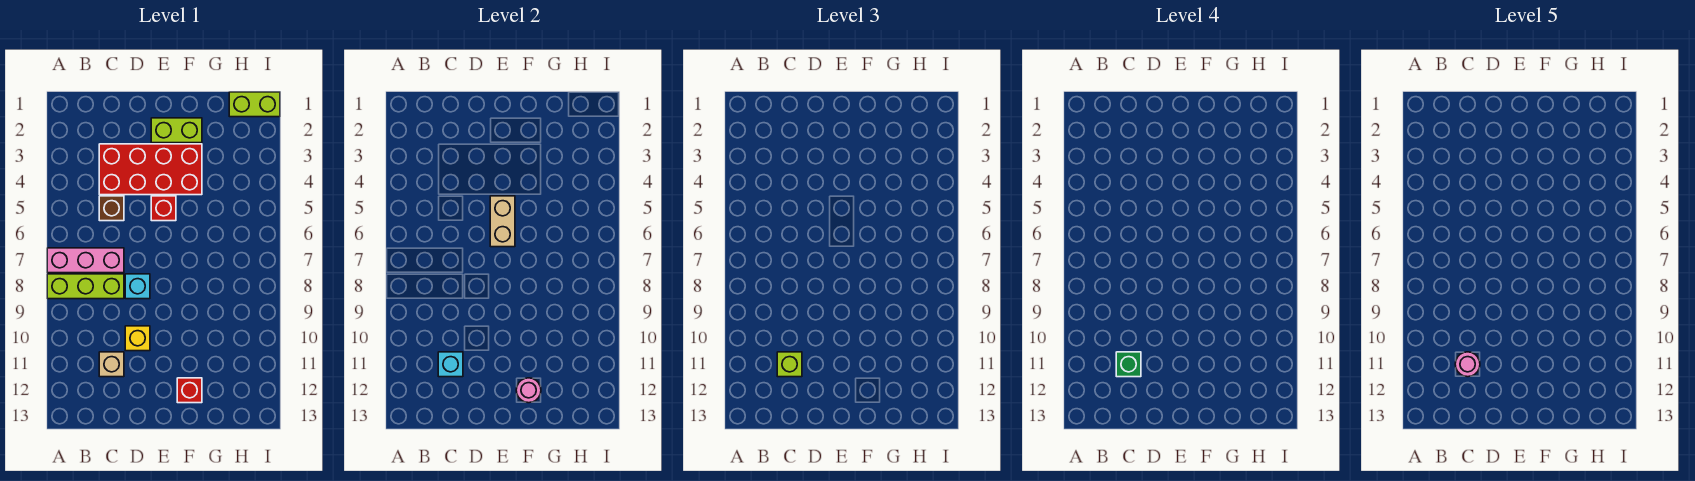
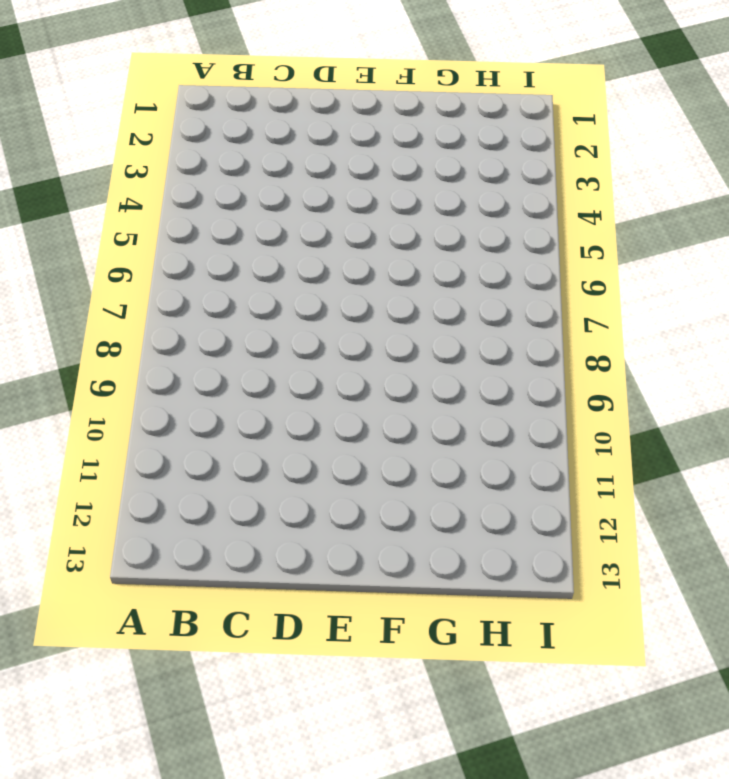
none -> pink brick A7:C7 level 1
none -> lime brick A8:C8 level 1
none -> red brick C3:F4 level 1

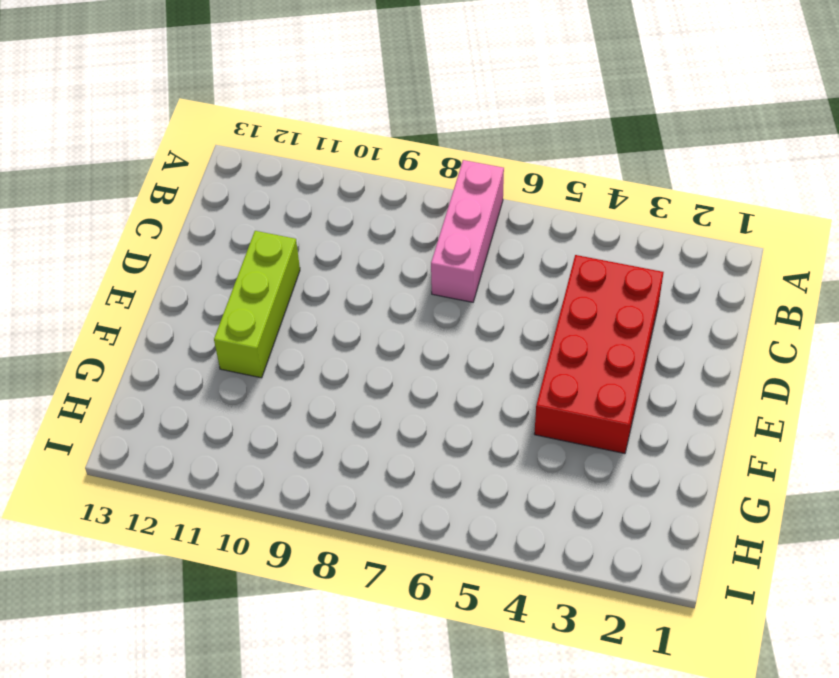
lime brick D11:F11 level 1 -> lime brick A8:C8 level 1
none -> brown brick C5 level 1
none -> tan brick C11 level 1
none -> cyan brick D8 level 1

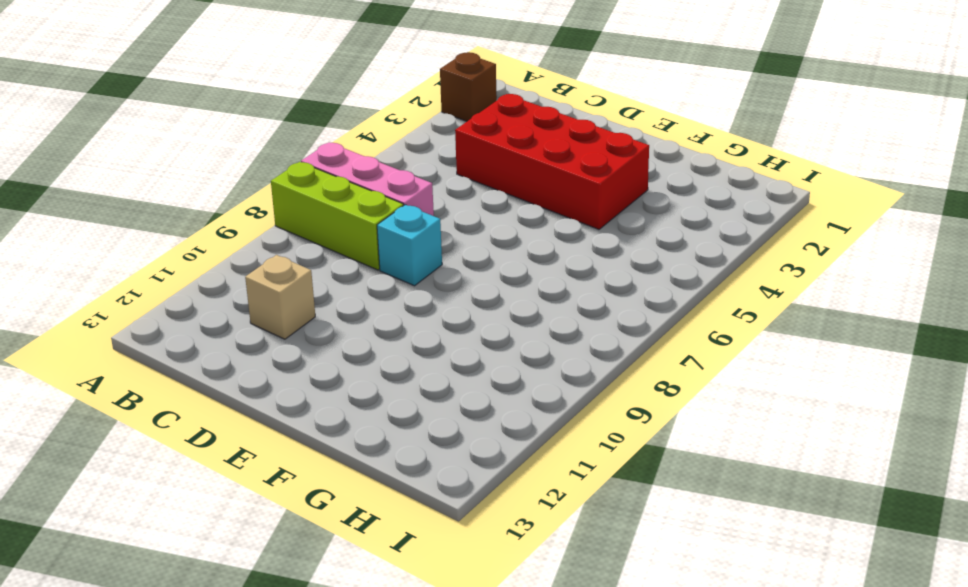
brown brick A2 level 1 -> brown brick C5 level 1
none -> yellow brick D10 level 1
none -> lime brick E2:F2 level 1
none -> red brick E5 level 1

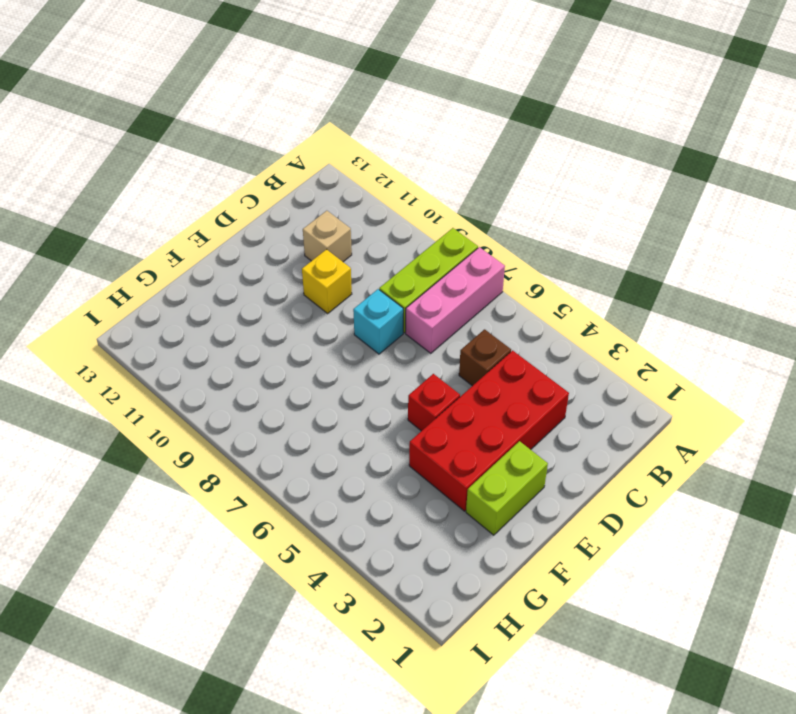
none -> red brick F12 level 1
none -> lime brick H1:I1 level 1
none -> cyan brick C11 level 2

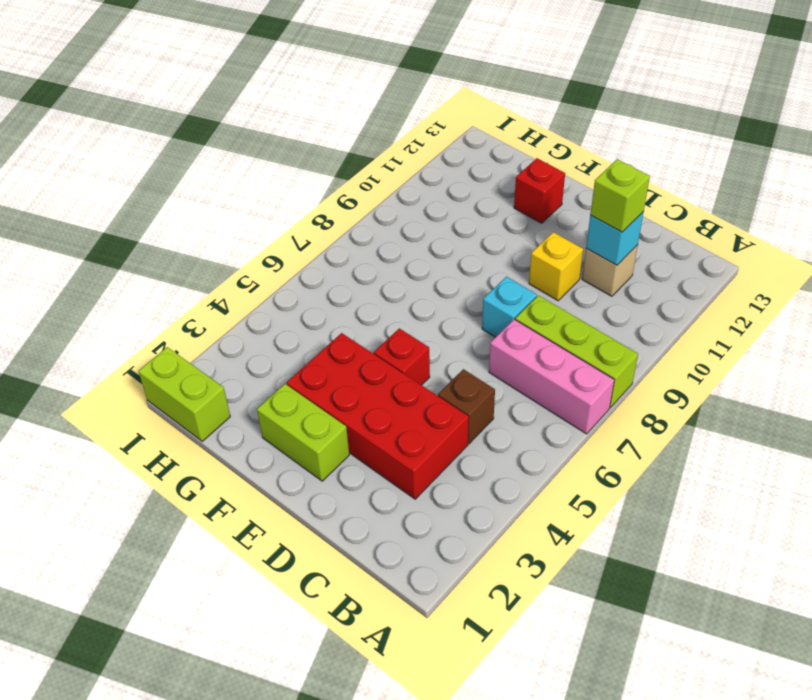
none -> tan brick E5:E6 level 2
none -> pink round brick F12 level 2
none -> green brick C11 level 4

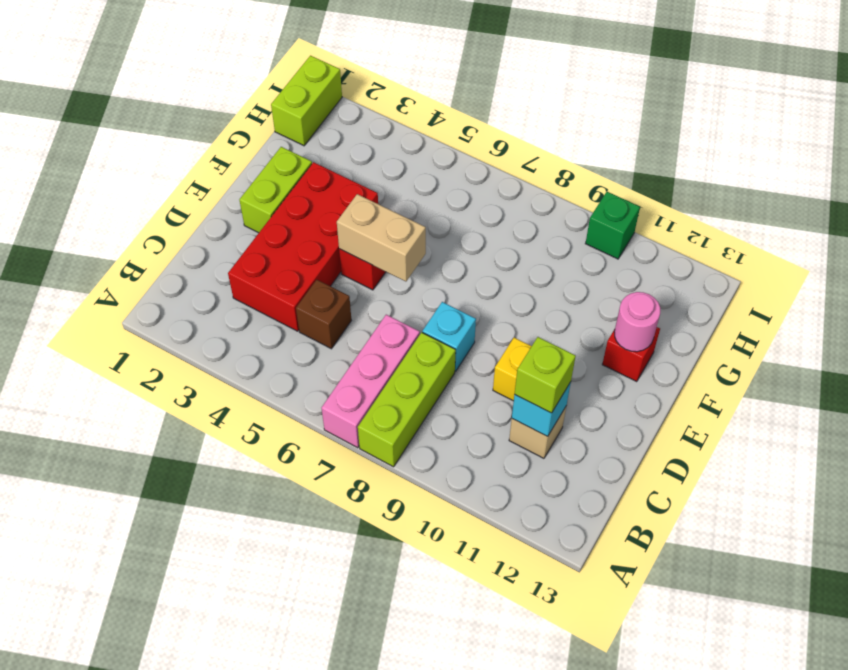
green brick I10 level 1 -> green brick C11 level 4
none -> pink round brick C11 level 5

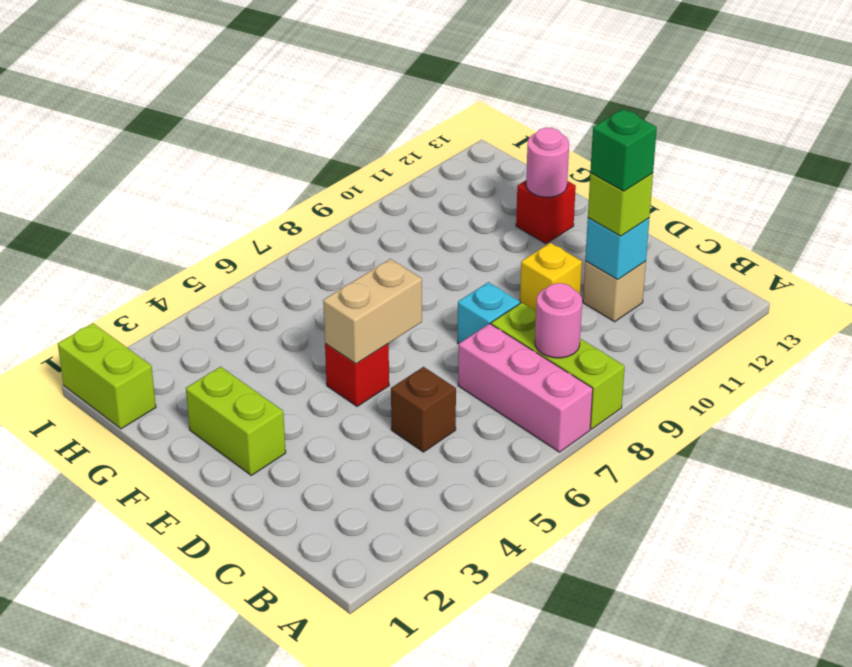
pink round brick B8 level 2 -> pink round brick C11 level 5
none -> red brick C3:F4 level 1

